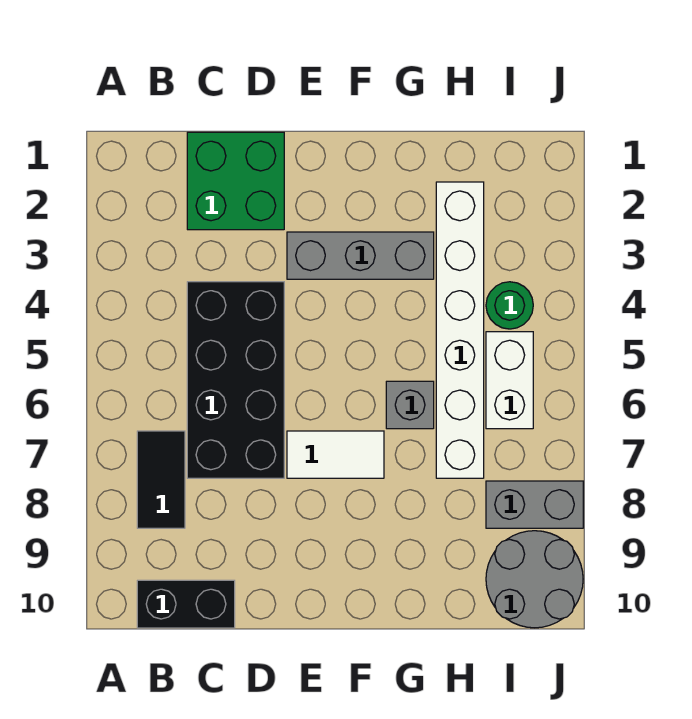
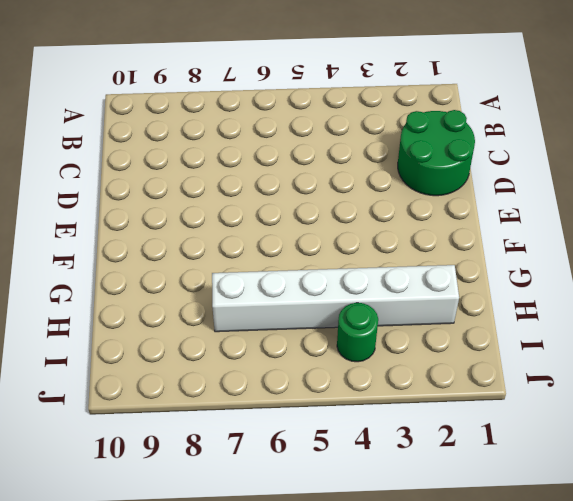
green round brick C1:D2 level 1 -> green brick C1:D2 level 1
none -> black tile B7:B8 level 1
none -> black brick B10:C10 level 1
none -> black brick C4:D7 level 1

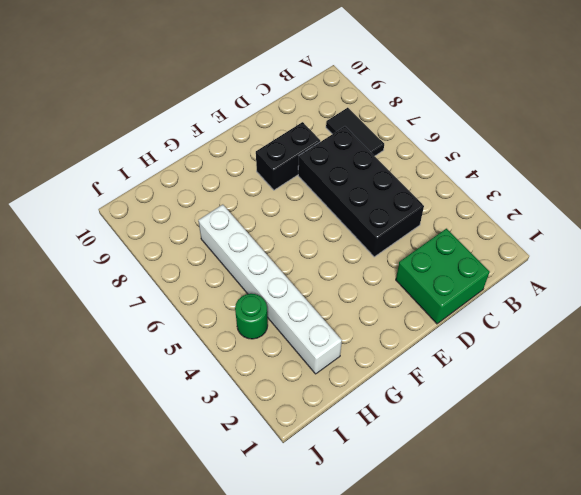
black brick D8:E8 level 1 -> black brick B10:C10 level 1
none -> grey brick E3:G3 level 1
none -> white tile E7:F7 level 1
none -> grey brick G6 level 1

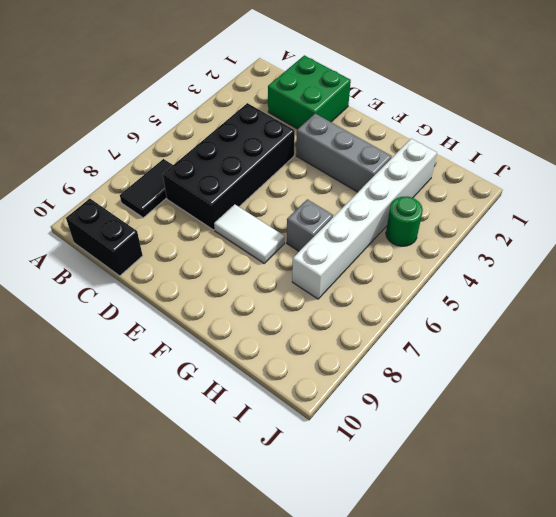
none -> white brick I5:I6 level 1
none -> grey brick I8:J8 level 1
none -> grey round brick I9:J10 level 1

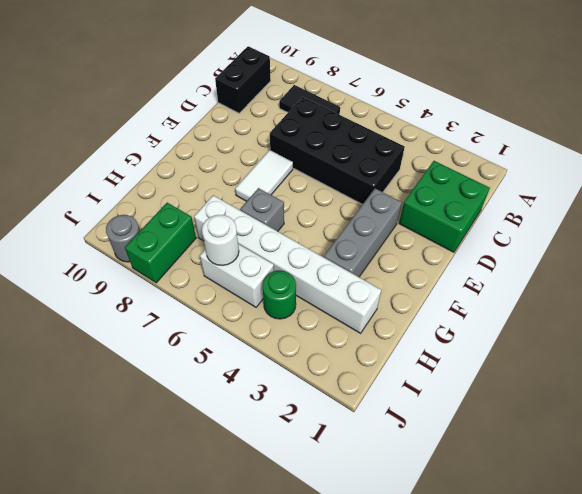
white round brick I6 level 2 -> none
green brick I8:J8 level 1 -> grey brick I8:J8 level 1
grey round brick J9 level 1 -> grey round brick I9:J10 level 1

